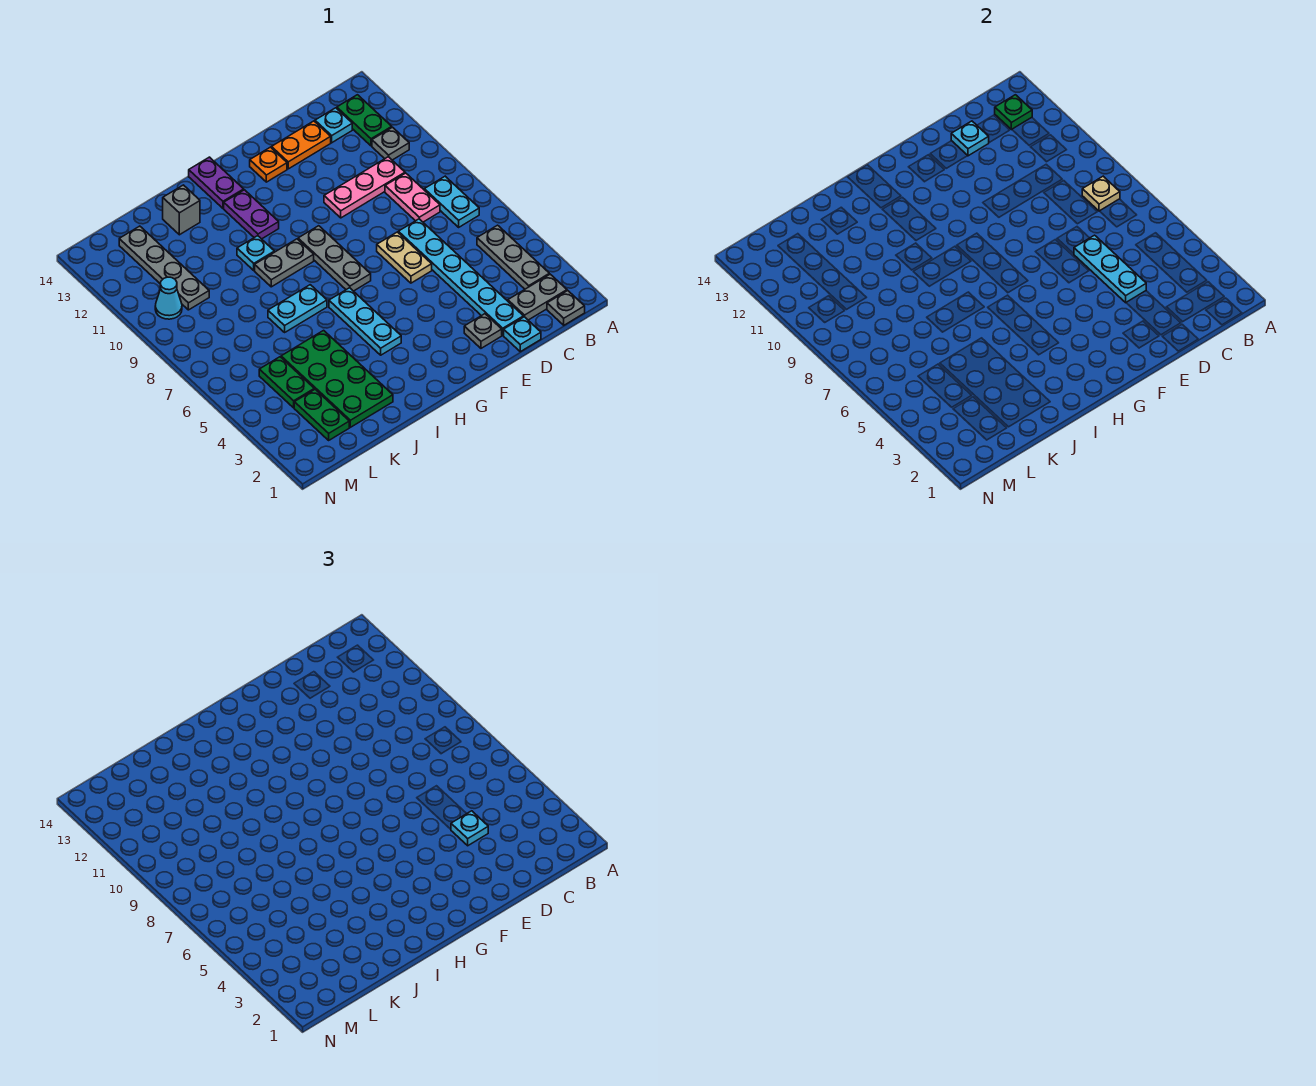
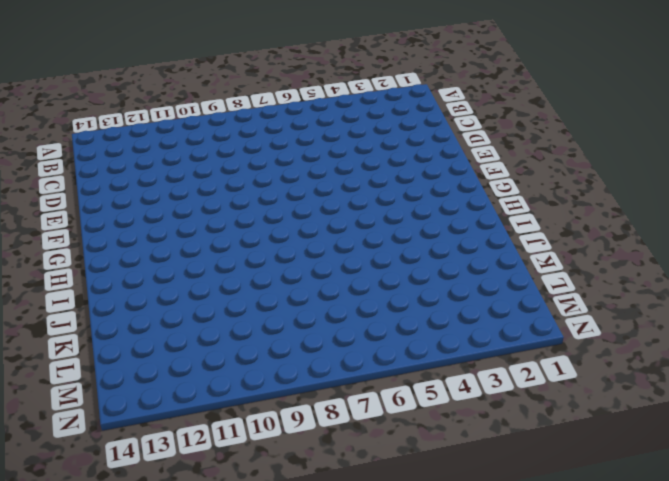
none -> grey plate B1 level 1
none -> grey plate B2:C2 level 1
none -> grey plate B3:B5 level 1
none -> cyan plate B7:B8 level 1

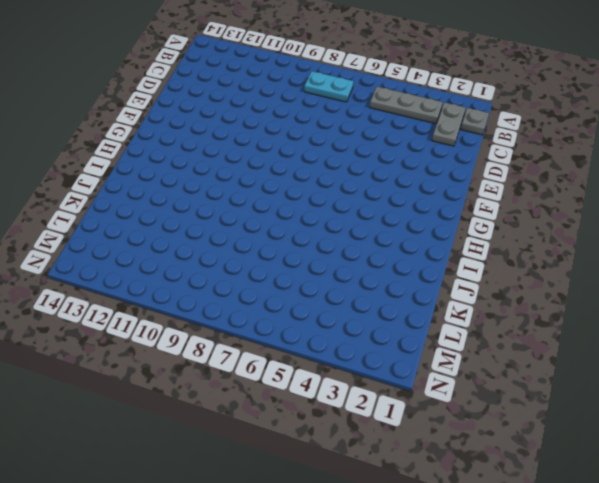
none -> grey plate B11 level 1
none -> green plate B12:B13 level 1
none -> pink plate C8:C9 level 1
none -> pink plate C10:E10 level 1

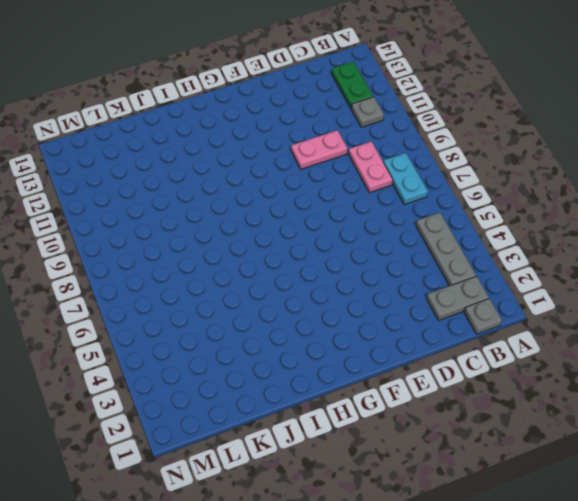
pink plate D10:E10 level 1 -> pink plate C10:E10 level 1
none -> cyan plate C13 level 1
none -> cyan plate D1 level 1
none -> cyan plate D2:D7 level 1
none -> orange plate D13:E13 level 1

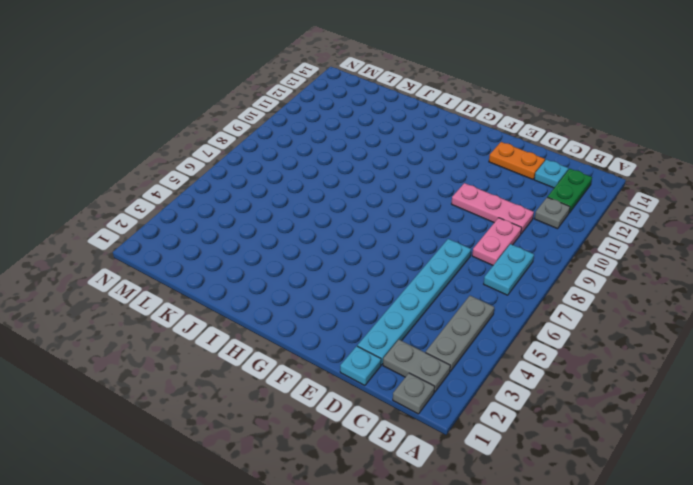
none -> grey plate E2 level 1
none -> tan plate E6:E7 level 1
none -> orange plate F13 level 1
none -> grey plate G7:G9 level 1

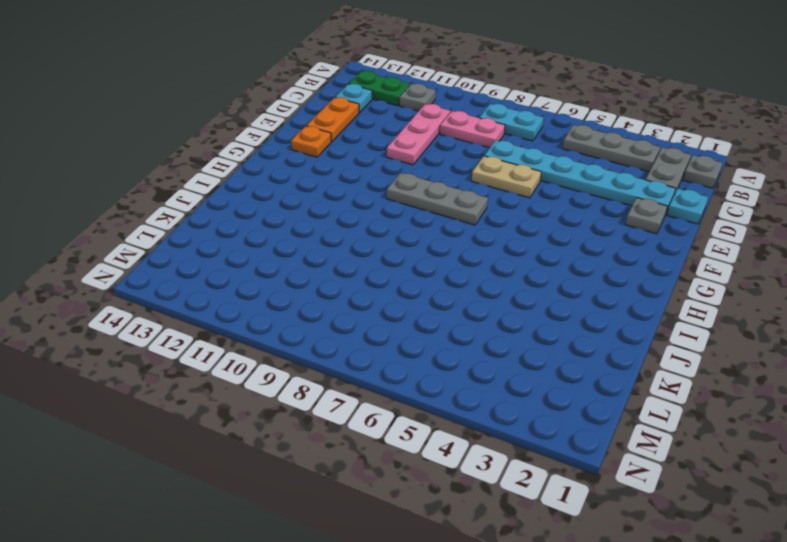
none -> cyan plate H4:H6 level 1
none -> grey plate H9:I9 level 1
none -> purple plate H11:H12 level 1
none -> purple plate H13:H14 level 1

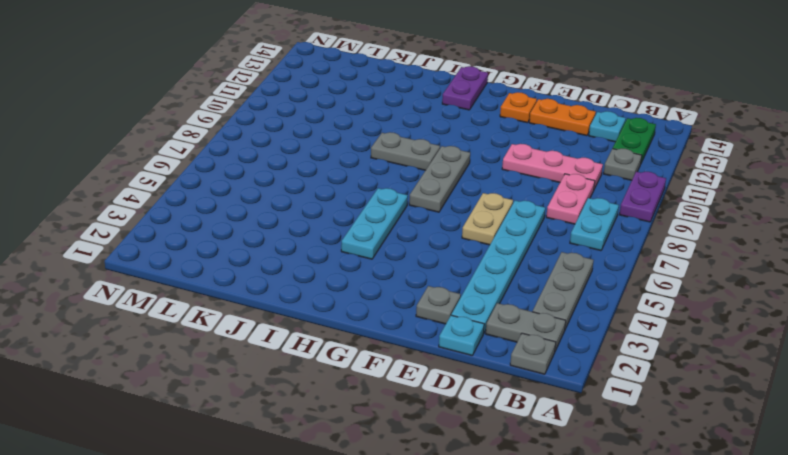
purple plate A9:A10 level 1 -> purple plate H11:H12 level 1
none -> cyan plate I7:J7 level 1
none -> cyan plate I10 level 1
none -> green plate J2:K5 level 1
none -> grey brick J13 level 1

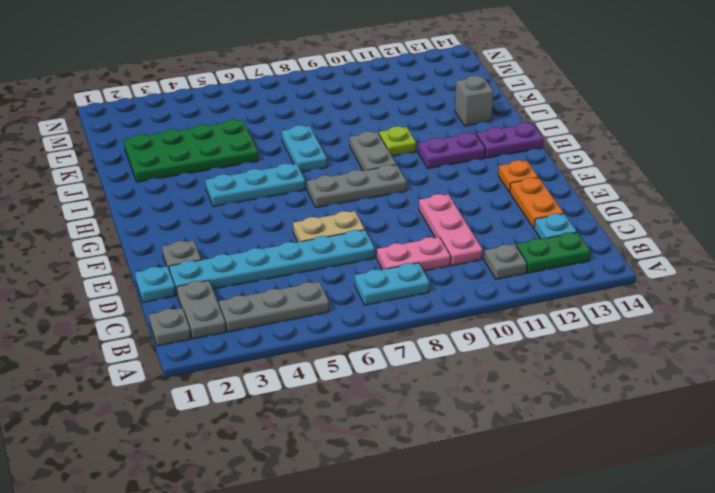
lime plate I10 level 1 -> cyan plate I10 level 1
none -> green plate L2:L3 level 1
none -> green plate L4:L5 level 1
none -> grey plate L10:L13 level 1
none -> cyan cone M10 level 1

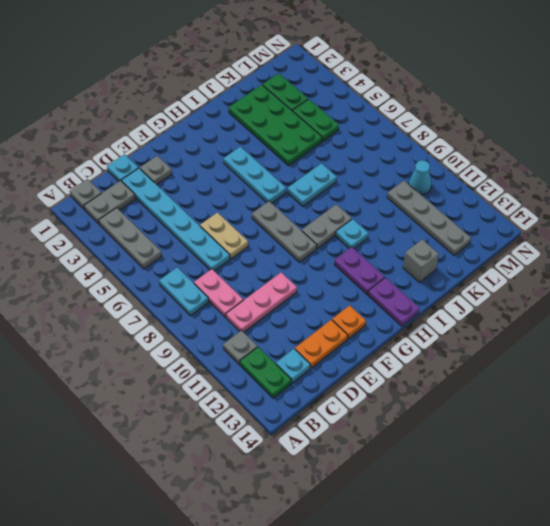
none -> tan plate B8 level 2
none -> green plate B13 level 2
none -> cyan plate D4:D6 level 2
none -> cyan plate D13 level 2

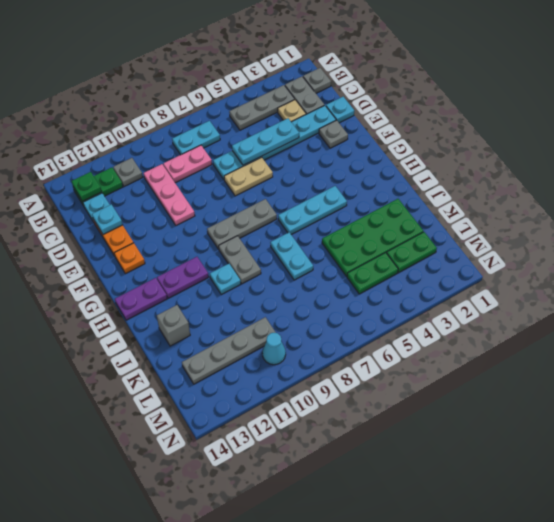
tan plate C3 level 1 -> tan plate B8 level 2
none -> cyan plate D4 level 3

